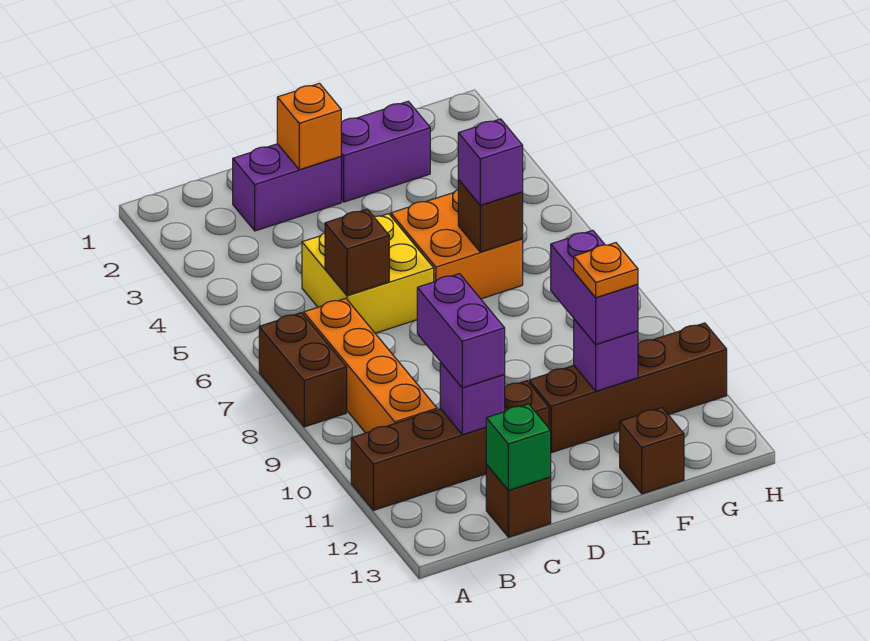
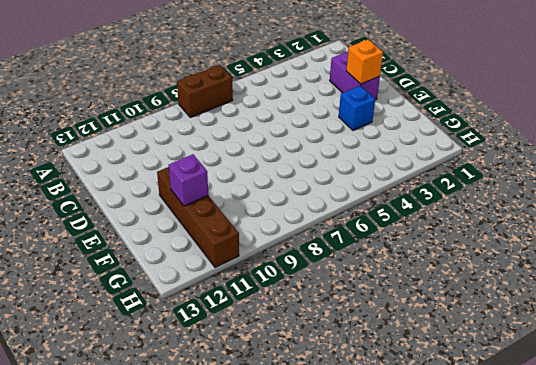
blue brick E3 level 1 -> none
none -> brown brick A11:D11 level 1
none -> orange brick B7:B10 level 1
none -> yellow brick C5:D6 level 1

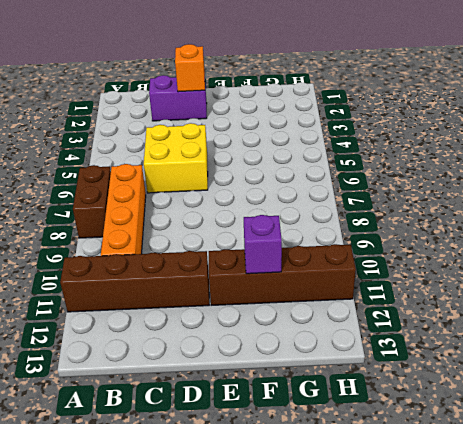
none -> brown brick C13 level 1
none -> purple brick E2:F2 level 1
none -> orange brick E5:F6 level 1

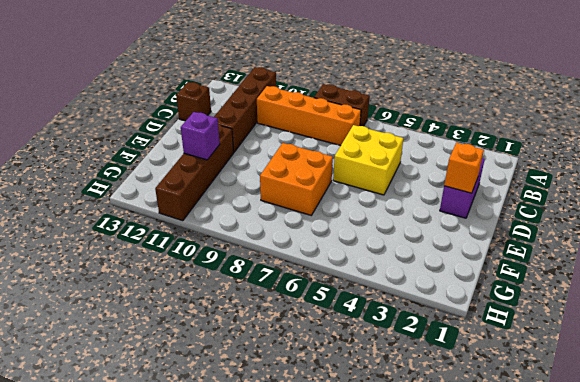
orange brick E7:F8 level 1 -> orange brick E5:F6 level 1
none -> purple brick E2:F2 level 1
none -> brown brick F13 level 1
none -> brown brick C6 level 2

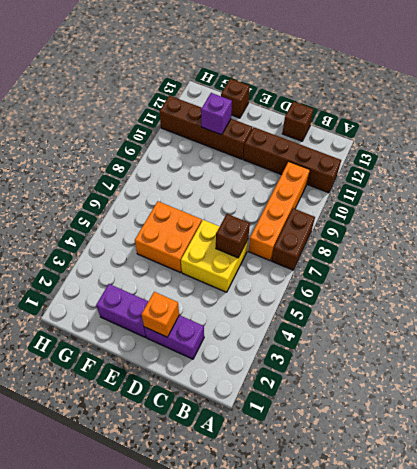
none -> purple brick C11 level 2
none -> green brick C13 level 2
none -> brown brick F6 level 2

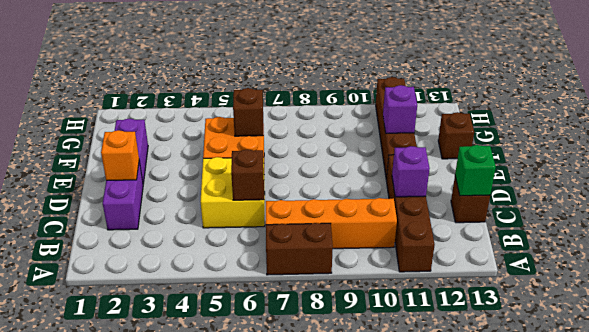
none -> purple brick C10:C11 level 3
none -> purple brick F6 level 3
none -> purple brick F10:F11 level 3

